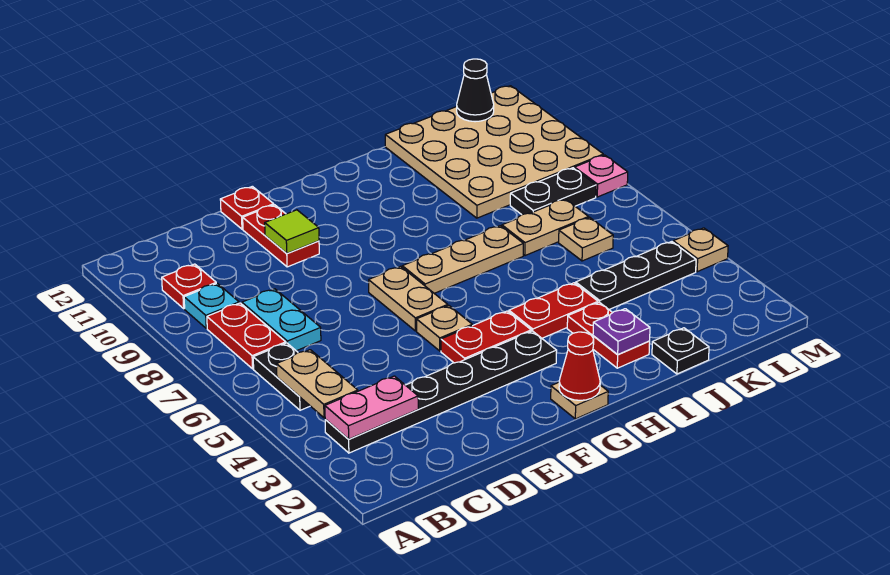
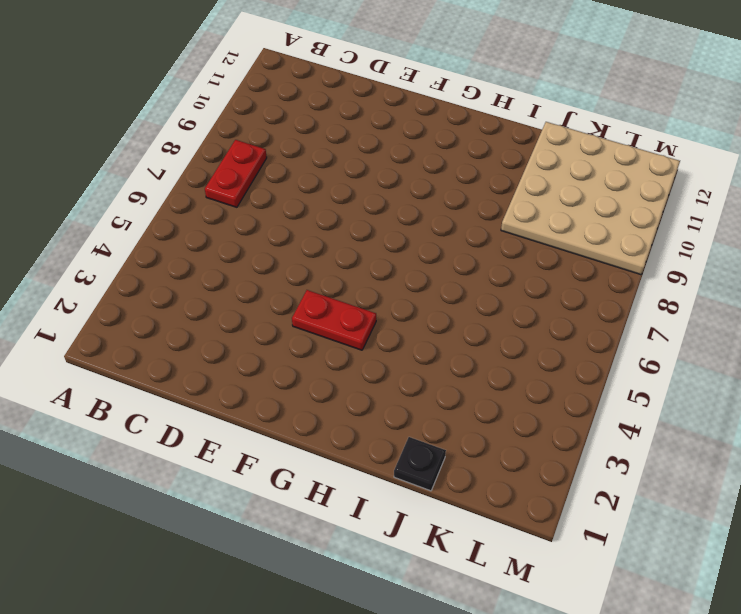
none -> black plate B3:G3 level 1
none -> black plate B5:B6 level 1
none -> cyan plate B9 level 1

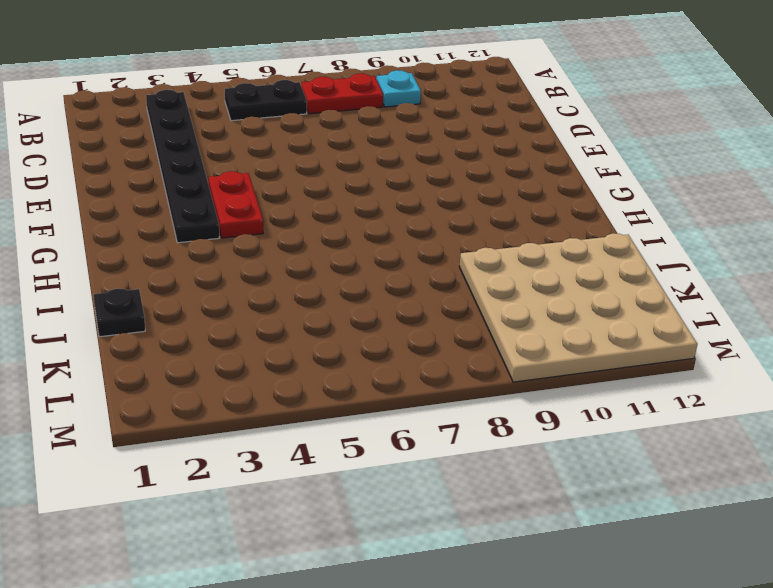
none -> red plate B10 level 1
none -> cyan plate C7:C8 level 1
none -> red plate E10:E11 level 1

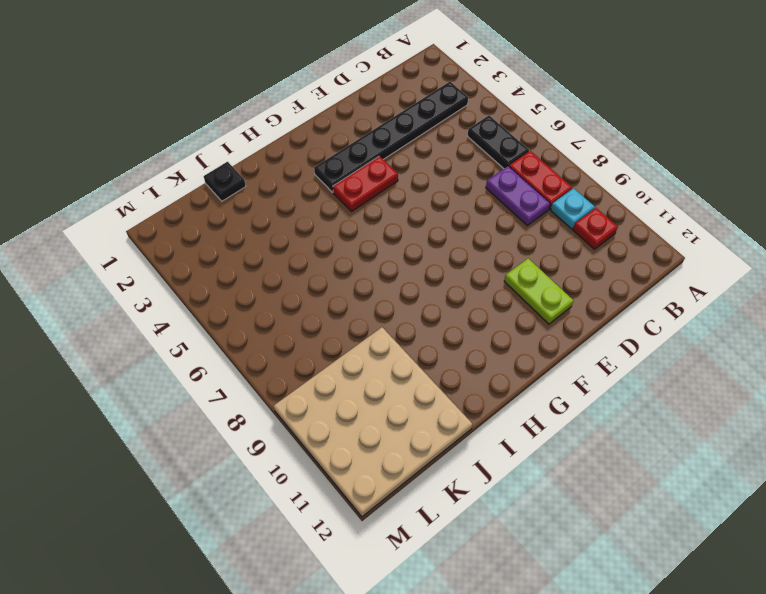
purple plate C7:C8 level 1 -> cyan plate C7:C8 level 1
lime plate E10:E11 level 1 -> red plate E10:E11 level 1
none -> red plate E12 level 1
none -> tan plate F5 level 1
none -> tan plate F6:F7 level 1

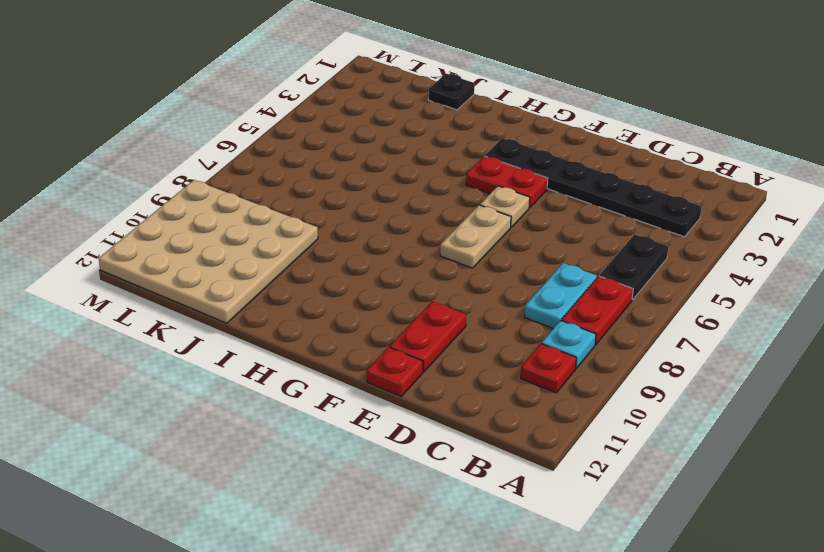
none -> tan plate G1 level 1
none -> tan plate G7:I7 level 1
none -> red plate H4:I4 level 1

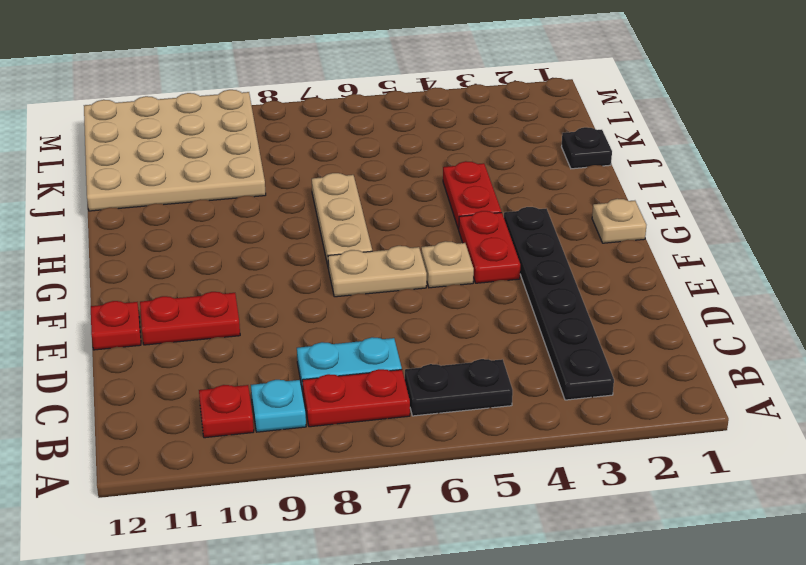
none -> red plate I2:I3 level 1
none -> black plate J4:L4 level 1
none -> tan plate J7:K7 level 1

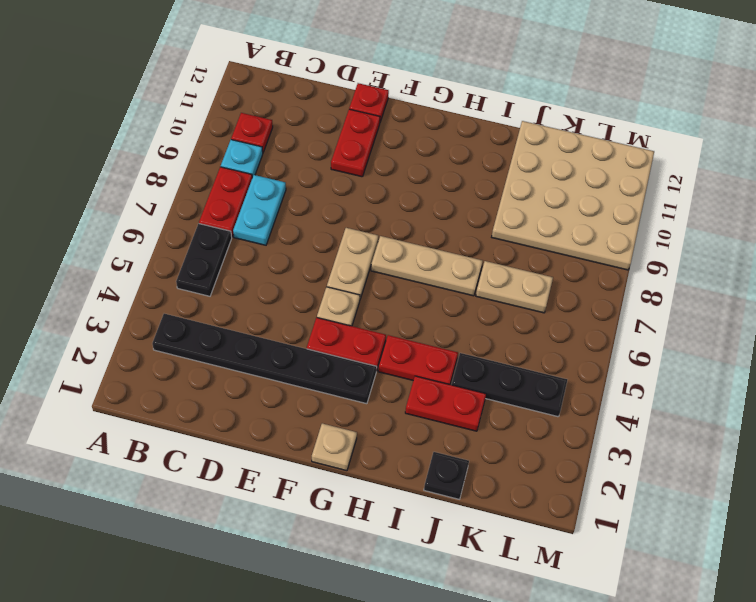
red plate I3:J3 level 1 -> red plate I2:I3 level 1
none -> tan plate K6 level 1
none -> black plate K8:L8 level 1
none -> tan plate M4 level 1

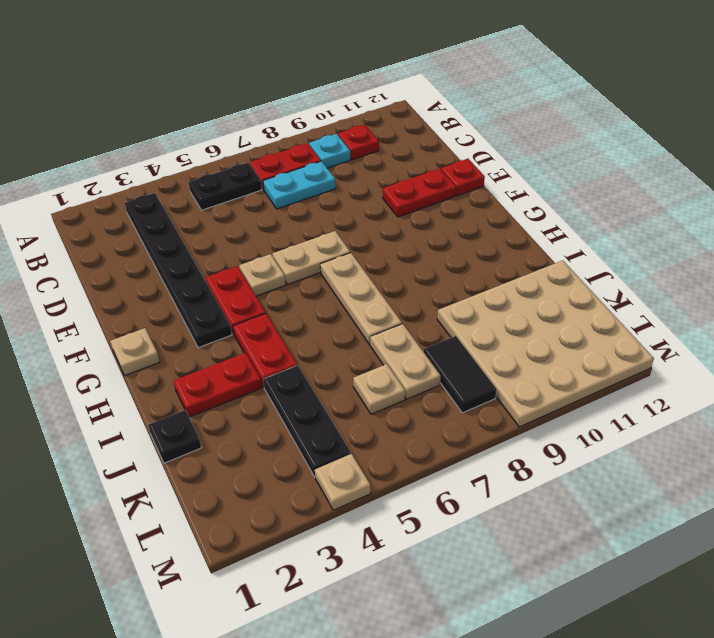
black tile K8:L8 level 1 -> black plate K8:L8 level 1
none -> pink plate M8 level 1
none -> pink plate B3:C3 level 2
none -> tan plate B4:B5 level 2

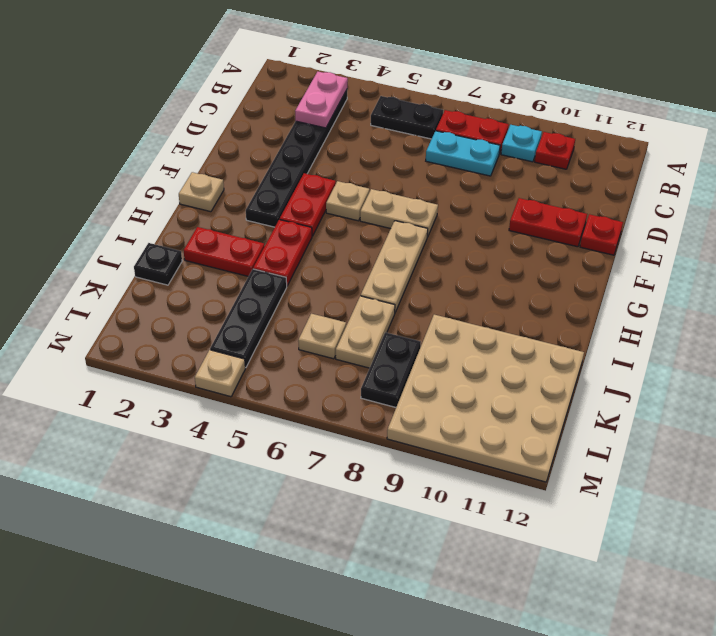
none -> pink plate M8 level 1
none -> tan plate B4:B5 level 2
none -> lime tile E10 level 2

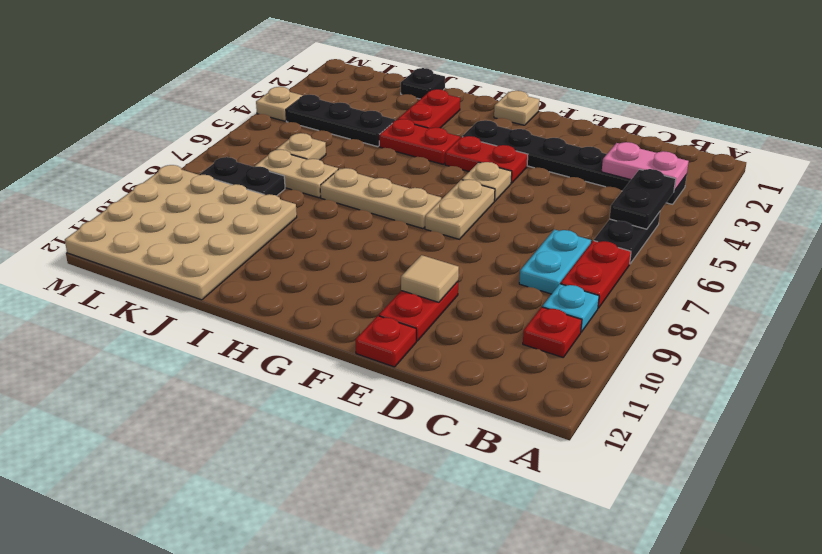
black plate B4:B5 level 2 -> tan plate B4:B5 level 2
tan tile E10 level 2 -> lime tile E10 level 2
none -> pink plate M8 level 1
none -> red cone G1 level 2
none -> purple plate I2 level 2

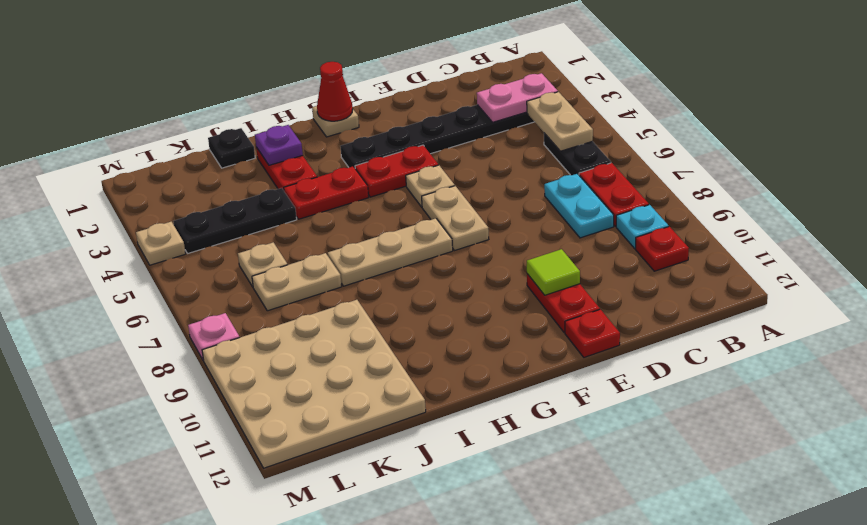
none -> black plate K8:L8 level 1
none -> black cone L12 level 2

